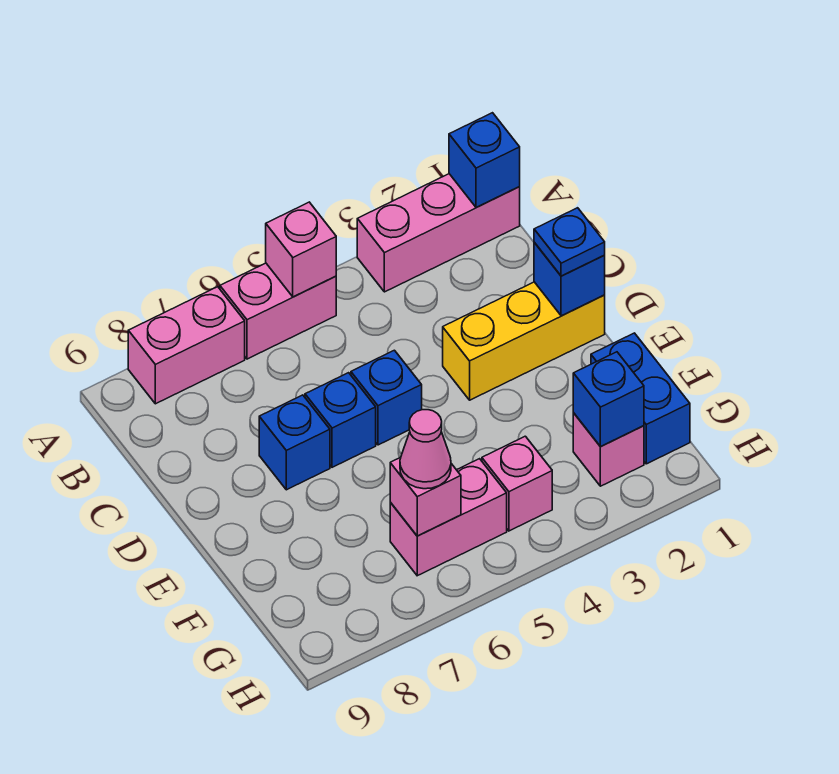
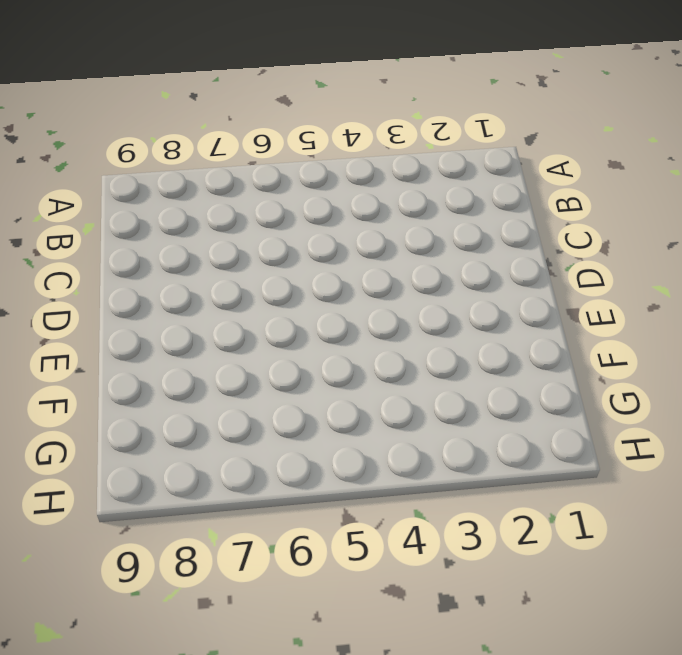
none -> pink brick A1:A3 level 1
none -> pink brick A5:A6 level 1
none -> pink brick A7:A8 level 1

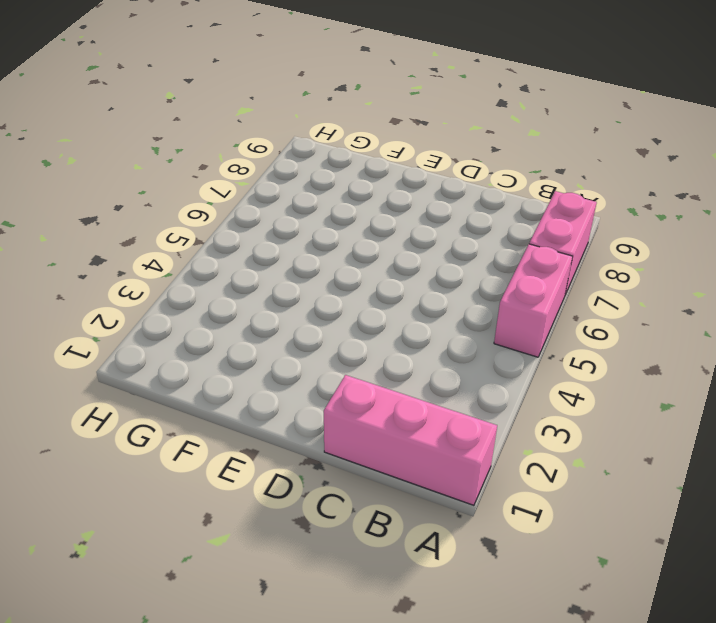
pink brick A1:C1 level 1 -> pink brick A1:A3 level 1
none -> yellow brick D1:D3 level 1
none -> blue brick D5 level 1
none -> blue brick D6 level 1

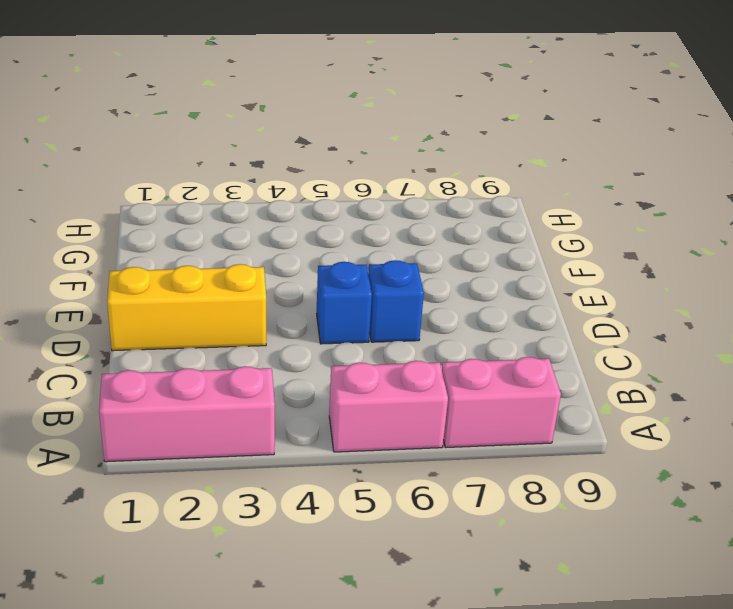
none -> blue brick D7 level 1
none -> blue brick F1:G1 level 1
none -> pink brick G2 level 1

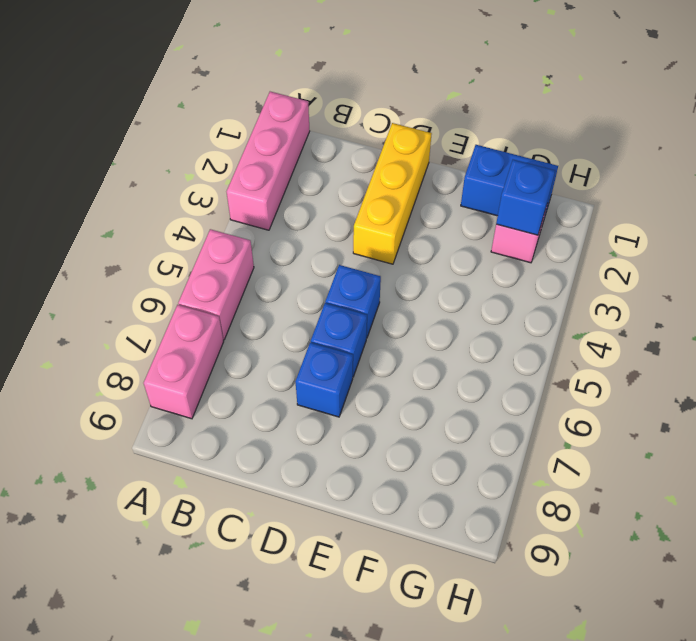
none -> pink brick G4 level 1
none -> pink brick G5:G6 level 1
none -> blue brick A1 level 2

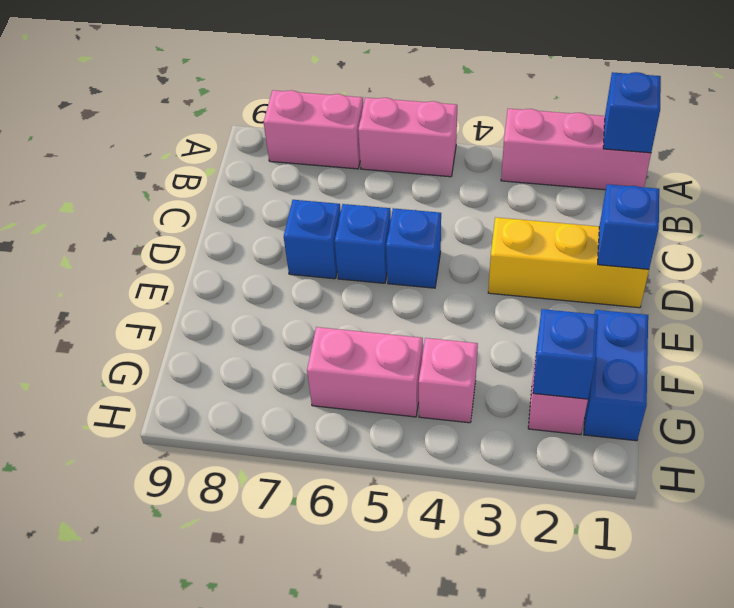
none -> pink brick A5 level 2
none -> pink brick G6 level 2
none -> blue plate D1 level 3

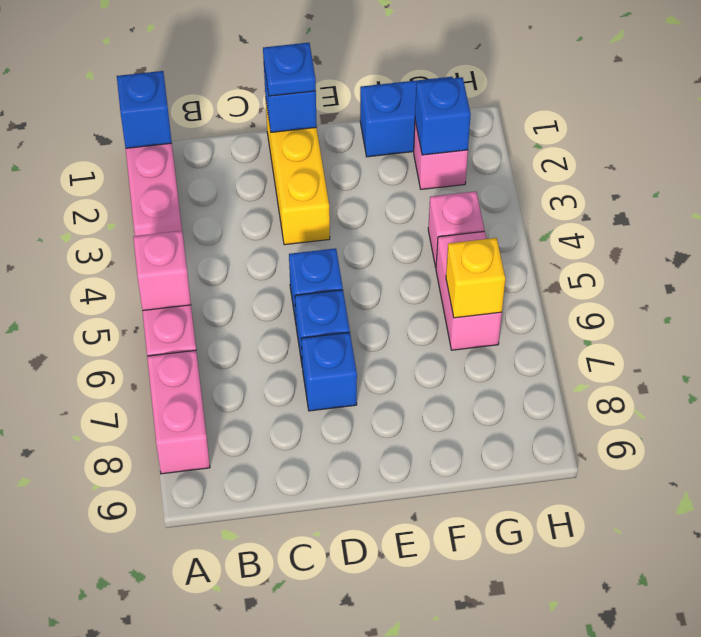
yellow brick G6 level 2 -> pink brick G6 level 2
none -> pink cone G6 level 3

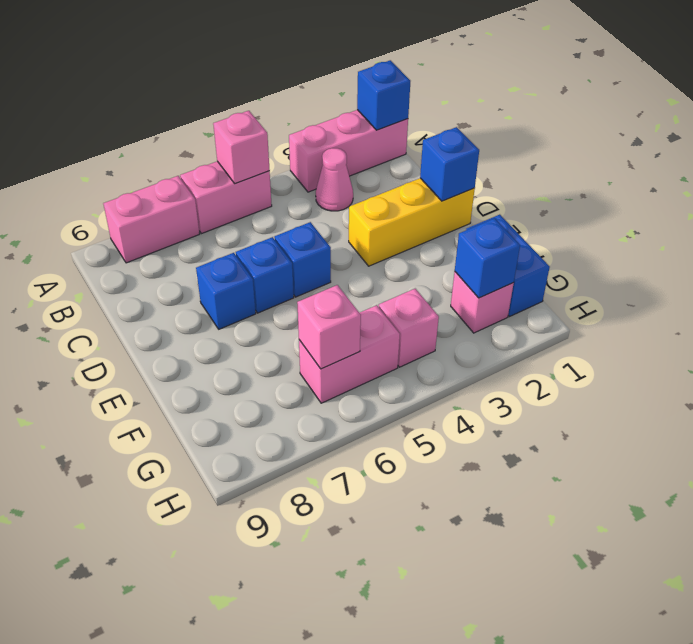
pink cone B3 level 1 -> pink cone G6 level 3
none -> blue plate D1 level 3

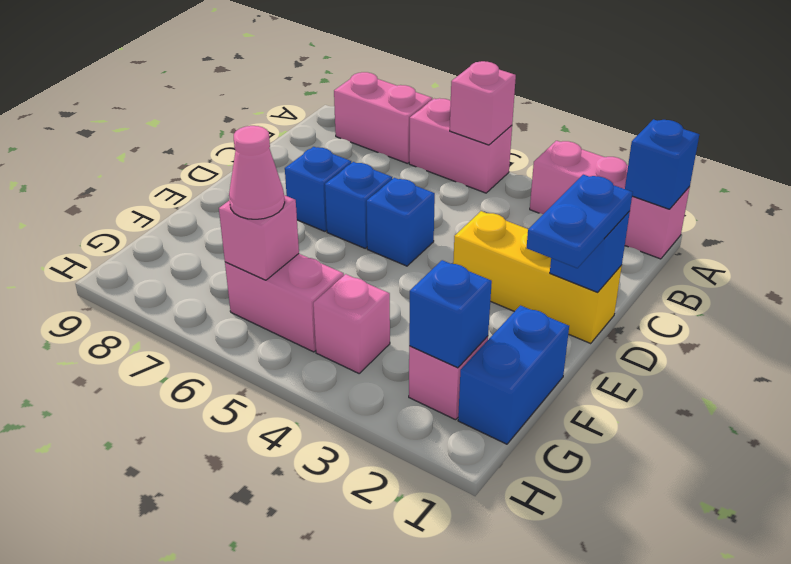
blue plate D1:E1 level 3 -> blue plate D1 level 3

